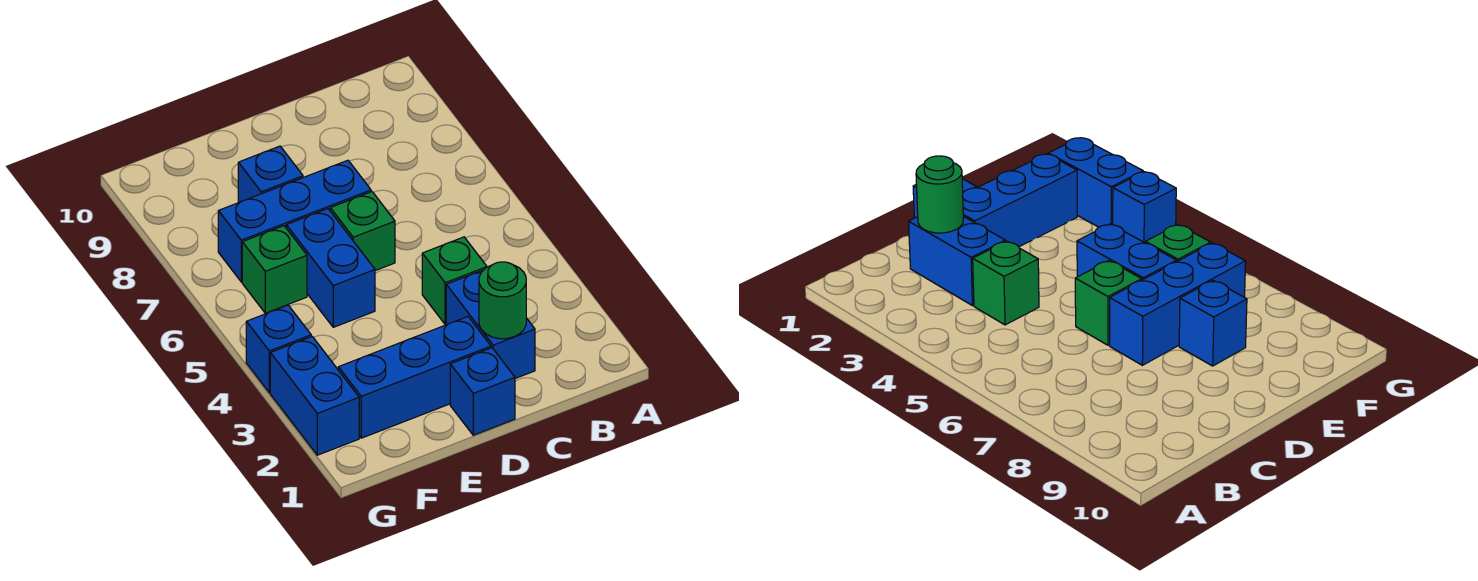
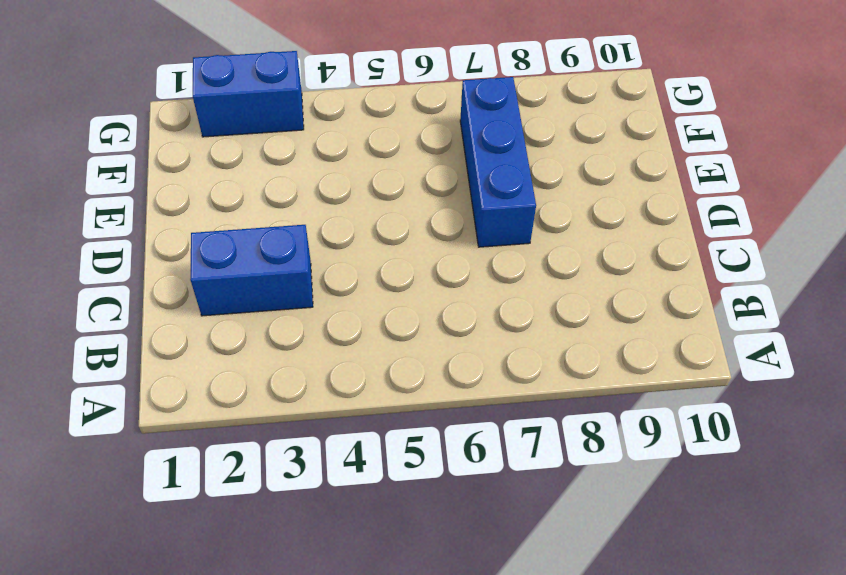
none -> green brick C4 level 1
none -> blue brick D1 level 1
none -> blue brick D2:F2 level 1

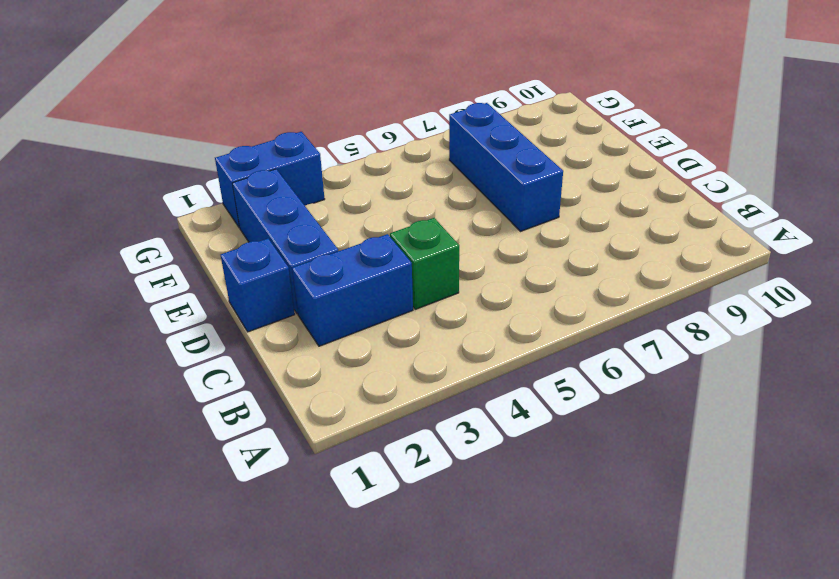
none -> green brick D6 level 1
none -> blue brick E5:E6 level 1
none -> blue brick E8 level 1

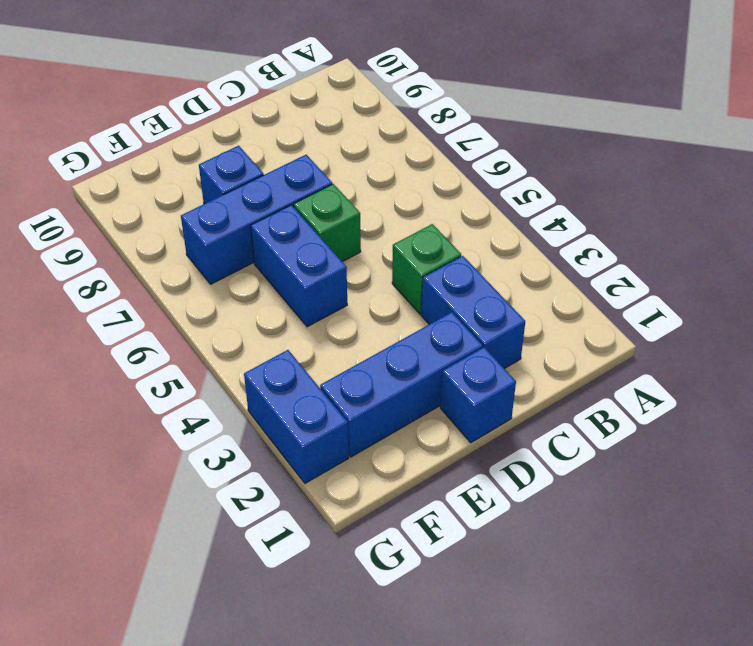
none -> green brick F6 level 1
none -> blue brick G4 level 1
none -> green round brick C2 level 2

